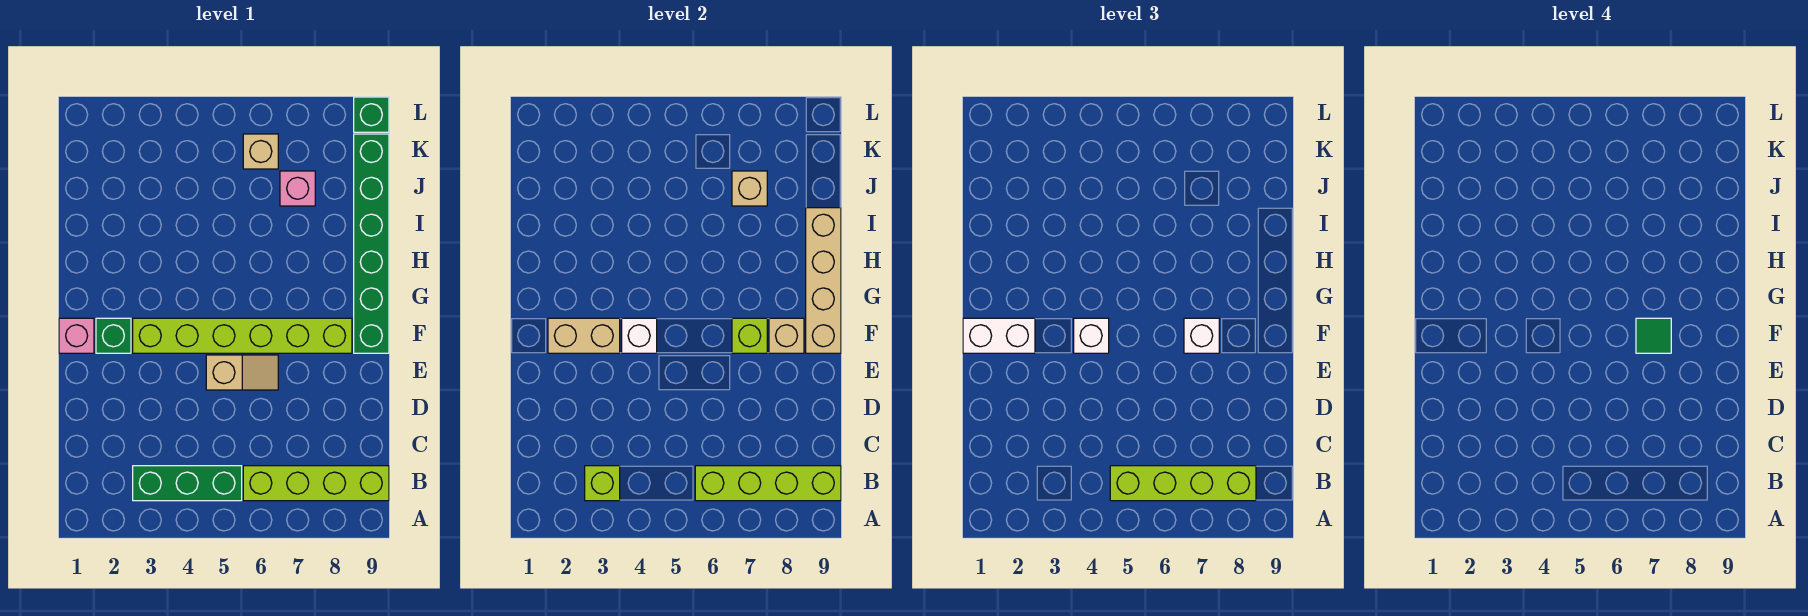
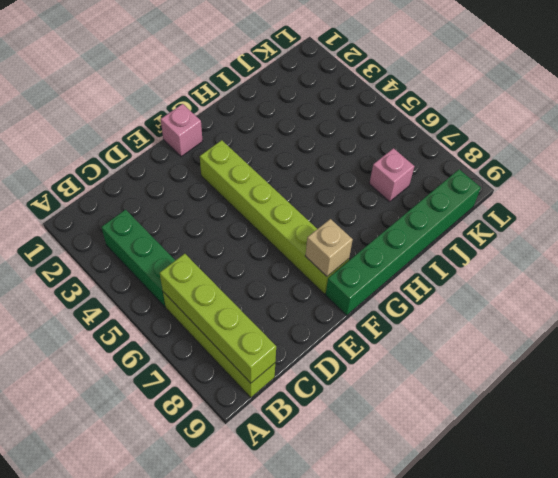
none -> tan slope E5:E6 level 1 top 5
none -> green brick F2 level 1
none -> tan brick K6 level 1

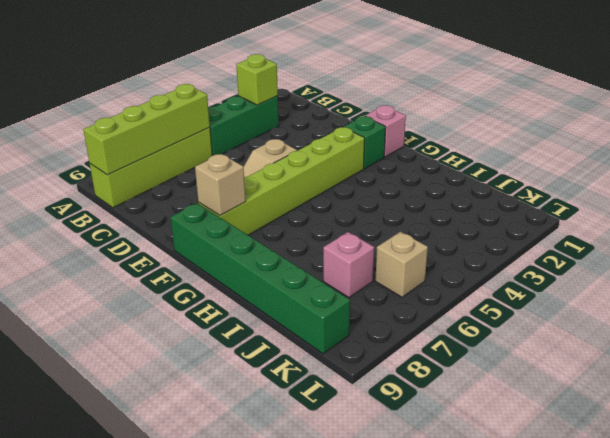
none -> green brick L9 level 1
none -> tan brick F2:F3 level 2
none -> white brick F4 level 2

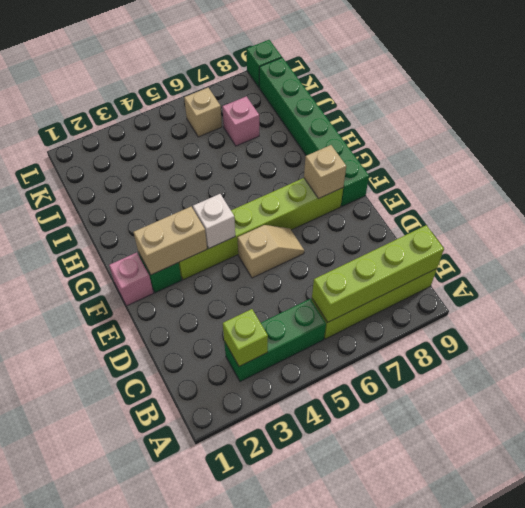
none -> lime brick F7 level 2
none -> tan brick F9:I9 level 2
none -> tan brick J7 level 2

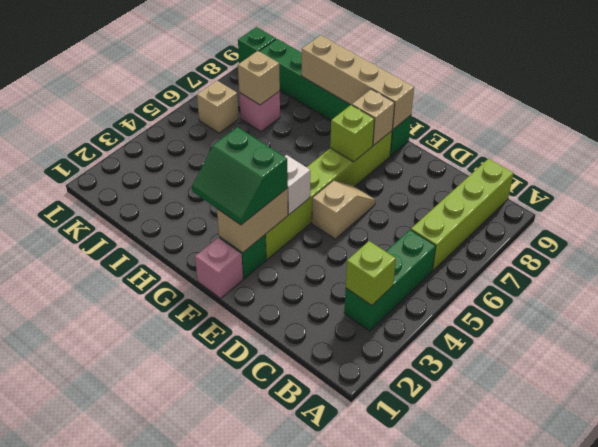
green slope F2:G3 level 3 top 3 -> white brick F1:F2 level 3
none -> lime brick B6:B9 level 2
none -> lime brick B5:B8 level 3
none -> white brick F4 level 3

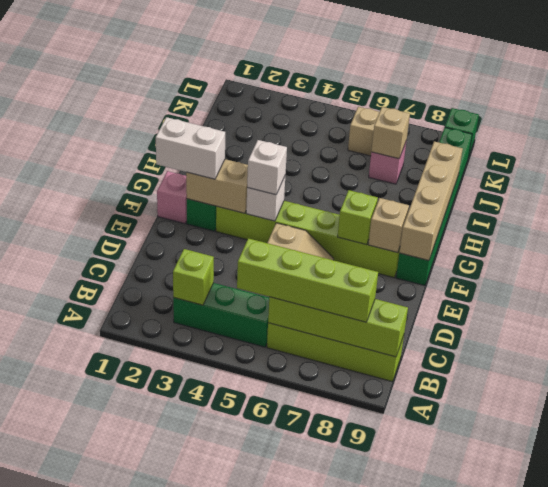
none -> white brick F7 level 3
none -> green tile F7 level 4

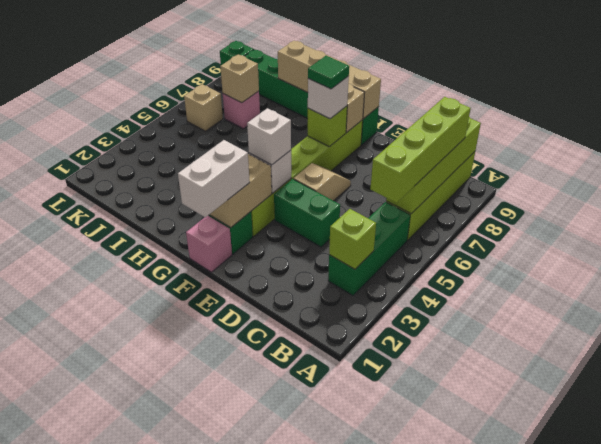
green brick D4:E4 level 1 -> none

